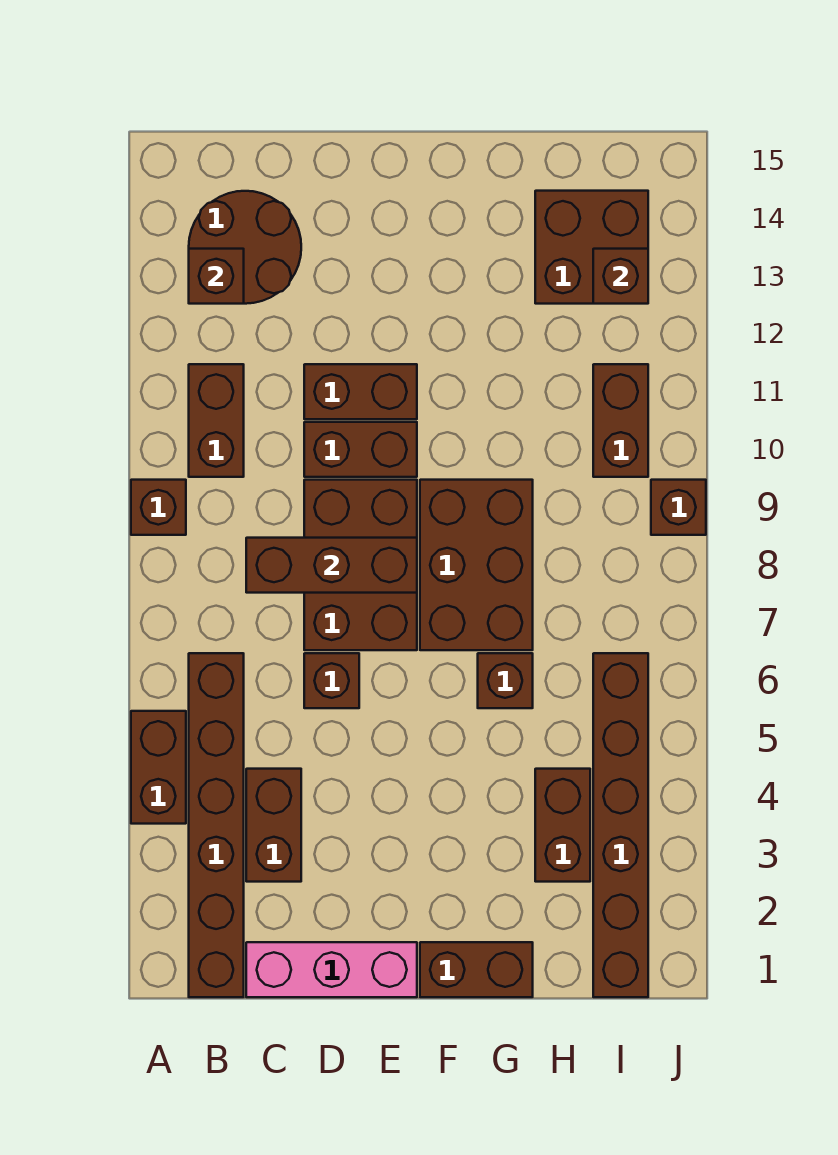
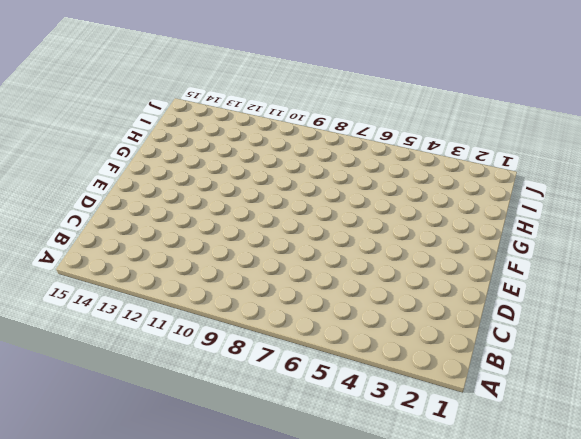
none -> brown brick A4:A5 level 1
none -> brown brick A9 level 1
none -> brown brick B1:B6 level 1

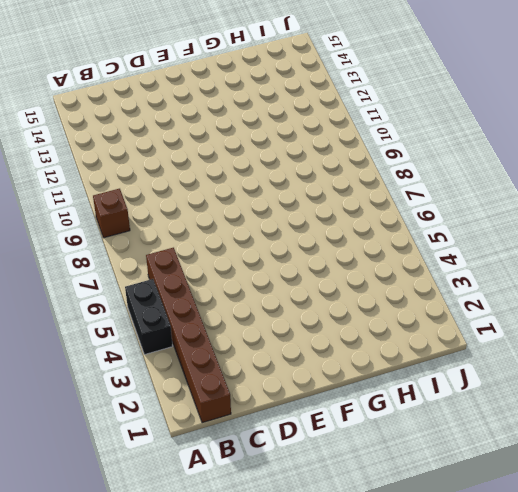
black brick A4:A5 level 1 -> brown brick A4:A5 level 1
none -> brown brick B10:B11 level 1
none -> brown round brick B13:C14 level 1
none -> pink brick C1:E1 level 1

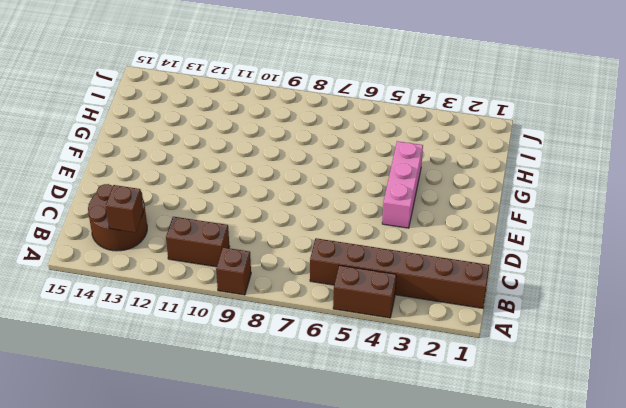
pink brick E4:G4 level 1 -> pink brick C1:E1 level 1
none -> brown brick C3:C4 level 1
none -> brown brick D6 level 1
none -> brown brick D7:E9 level 1

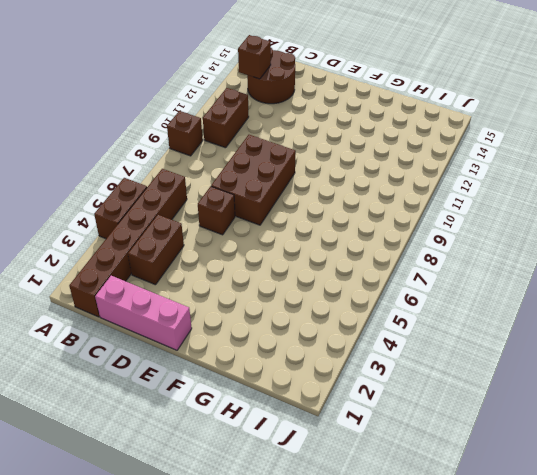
none -> brown brick D10:E10 level 1
none -> brown brick D11:E11 level 1
none -> brown brick F1:G1 level 1

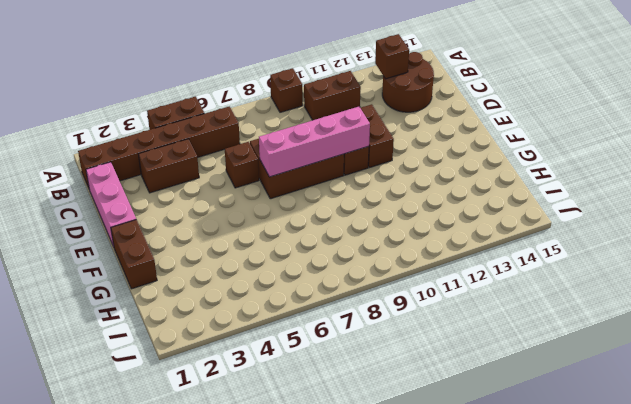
pink brick E7:E10 level 2 -> brown brick C8:E8 level 2
none -> brown brick F7:G9 level 1
none -> brown brick G6 level 1
none -> brown brick H3:H4 level 1

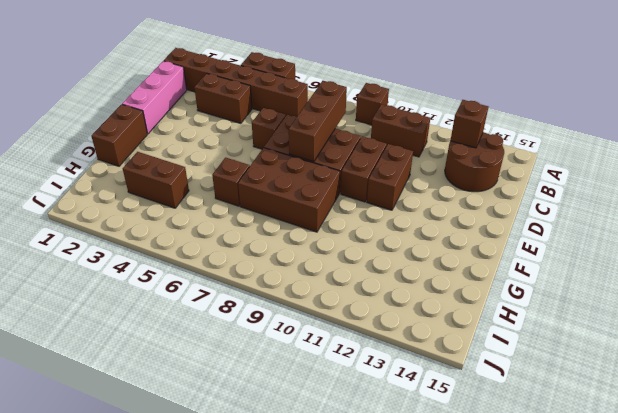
none -> brown brick H13:I14 level 1
none -> brown brick I1:I6 level 1
none -> brown brick I10:I11 level 1

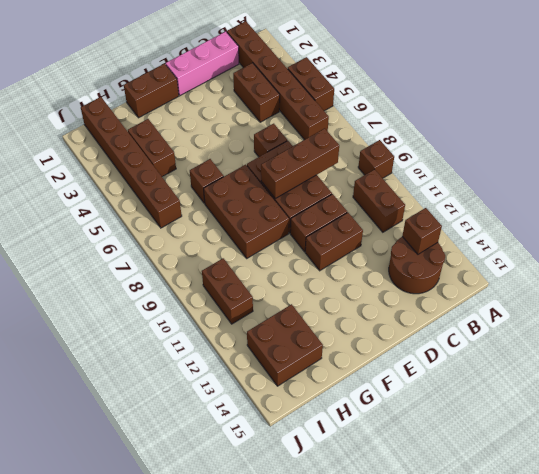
none -> brown brick J9 level 1
none -> brown brick I13 level 2

